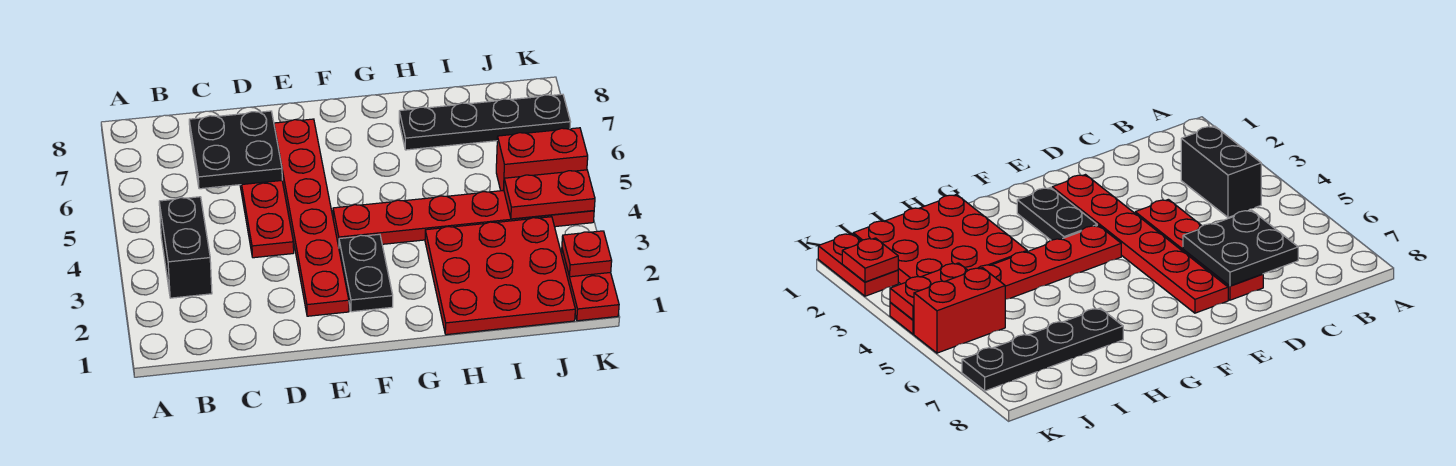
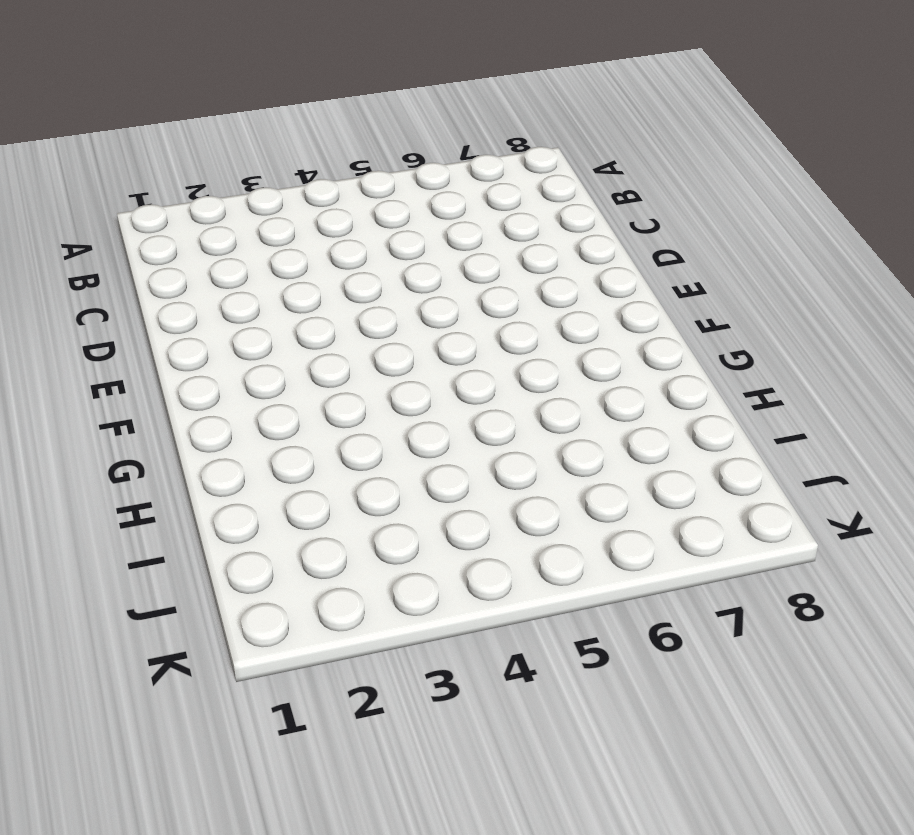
none -> black brick B3:B4 level 1
none -> red plate D4:D7 level 1
none -> red plate E2:E7 level 1

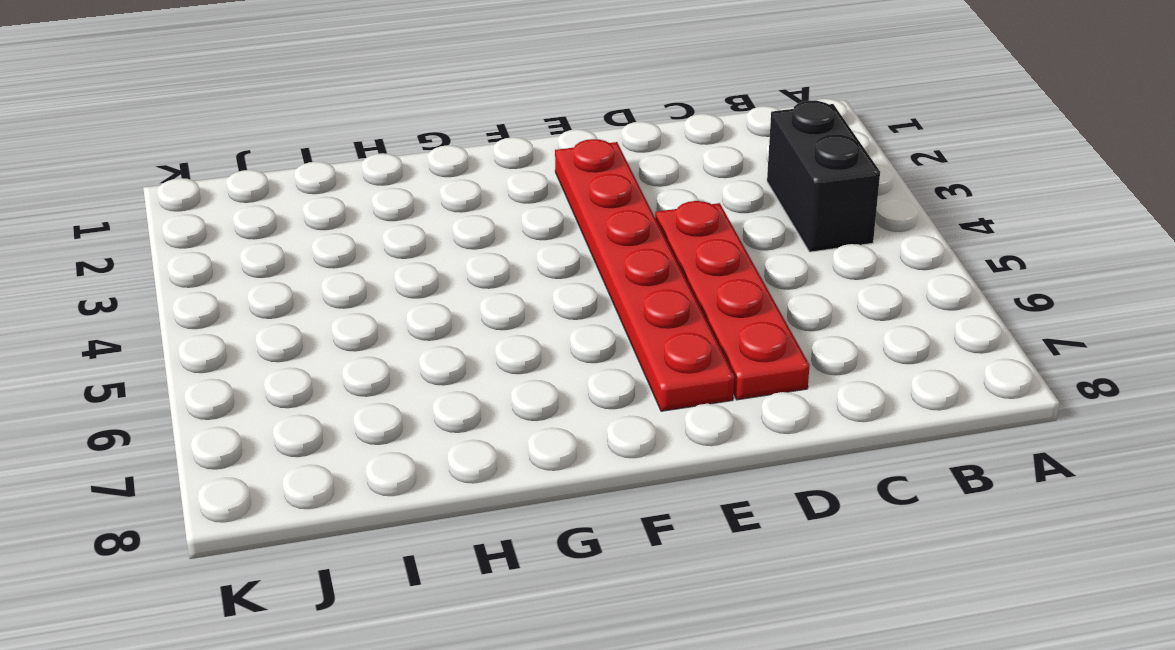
none -> black plate F2:F3 level 1
none -> red plate F4:K4 level 1
none -> red plate H1:J3 level 1

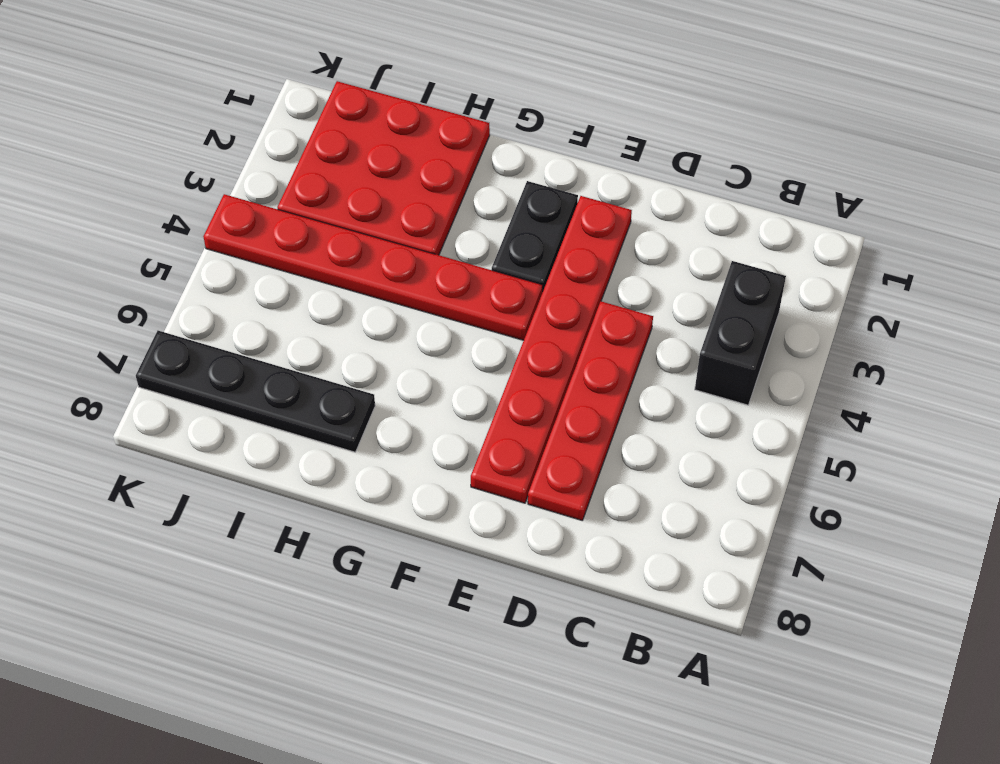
none -> red brick J5:K5 level 1
none -> red plate K1:K2 level 1
none -> black plate C6:D7 level 2

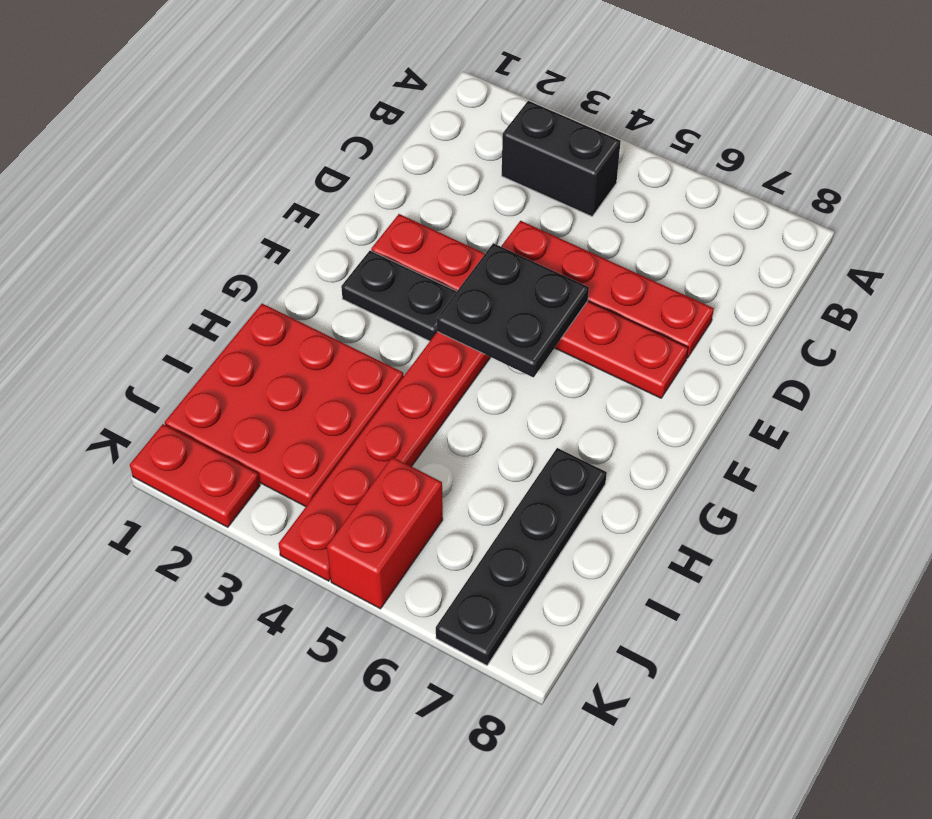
black plate E4:F5 level 2 -> black plate C6:D7 level 2
none -> red plate J4:K4 level 2
none -> red plate K2 level 2

